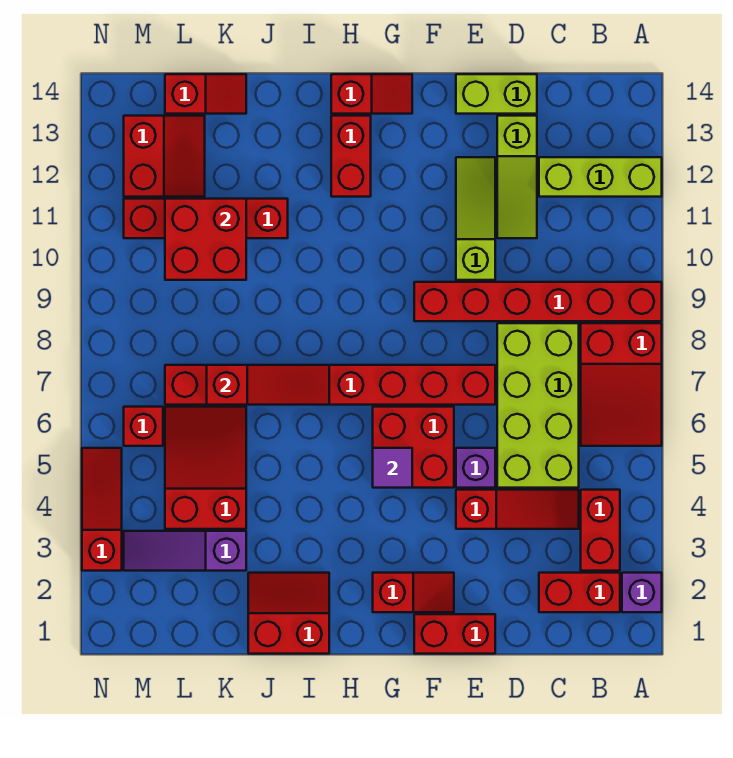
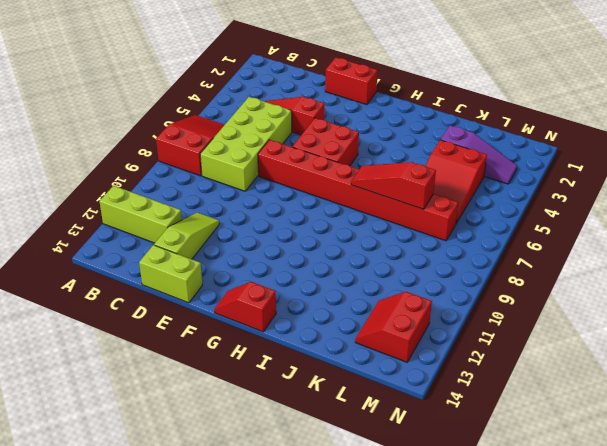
none -> purple brick A2 level 1
none -> red brick A9:F9 level 1
none -> red brick B2:C2 level 1

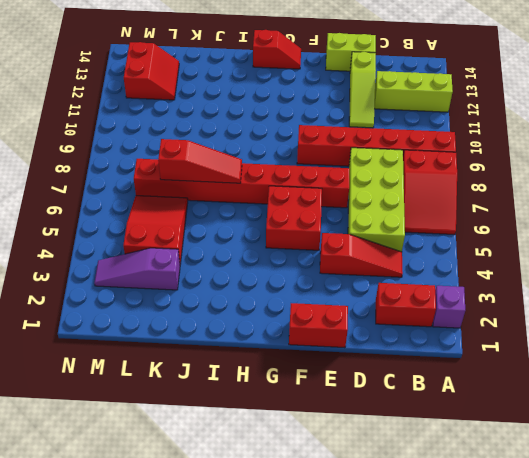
none -> red brick B3:B4 level 1
none -> purple brick E5 level 1
none -> lime slope E10:E12 level 1 top 10

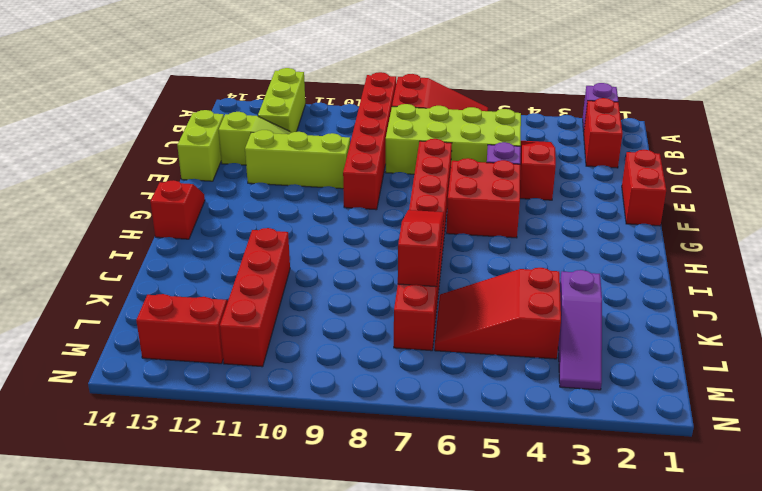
lime brick E10:E12 level 1 -> lime slope E10:E12 level 1 top 10
none -> red brick B3:B4 level 1
none -> red slope F2:G2 level 1 top G
none -> red brick H12:H13 level 1

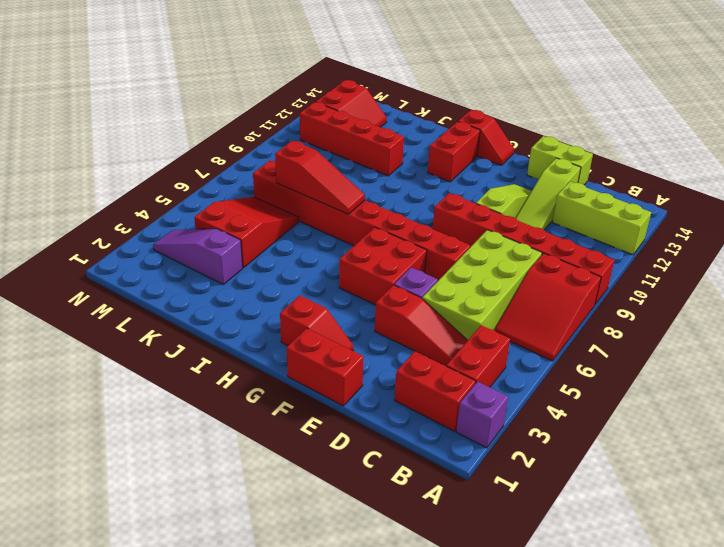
none -> red slope I1:J2 level 1 top 1
none -> red slope K14:L14 level 1 top L
none -> red brick M6 level 1

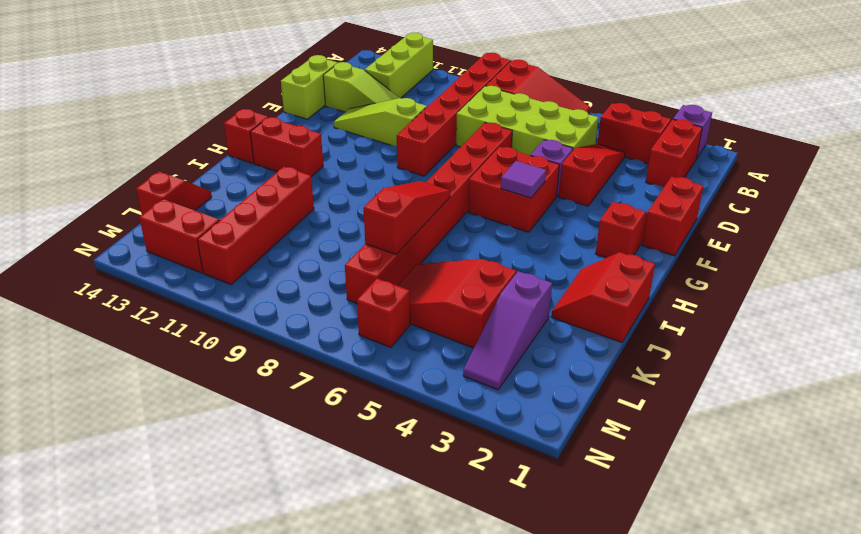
none -> red slope N3:N5 level 1 top 3
none -> red brick K10:L11 level 2

